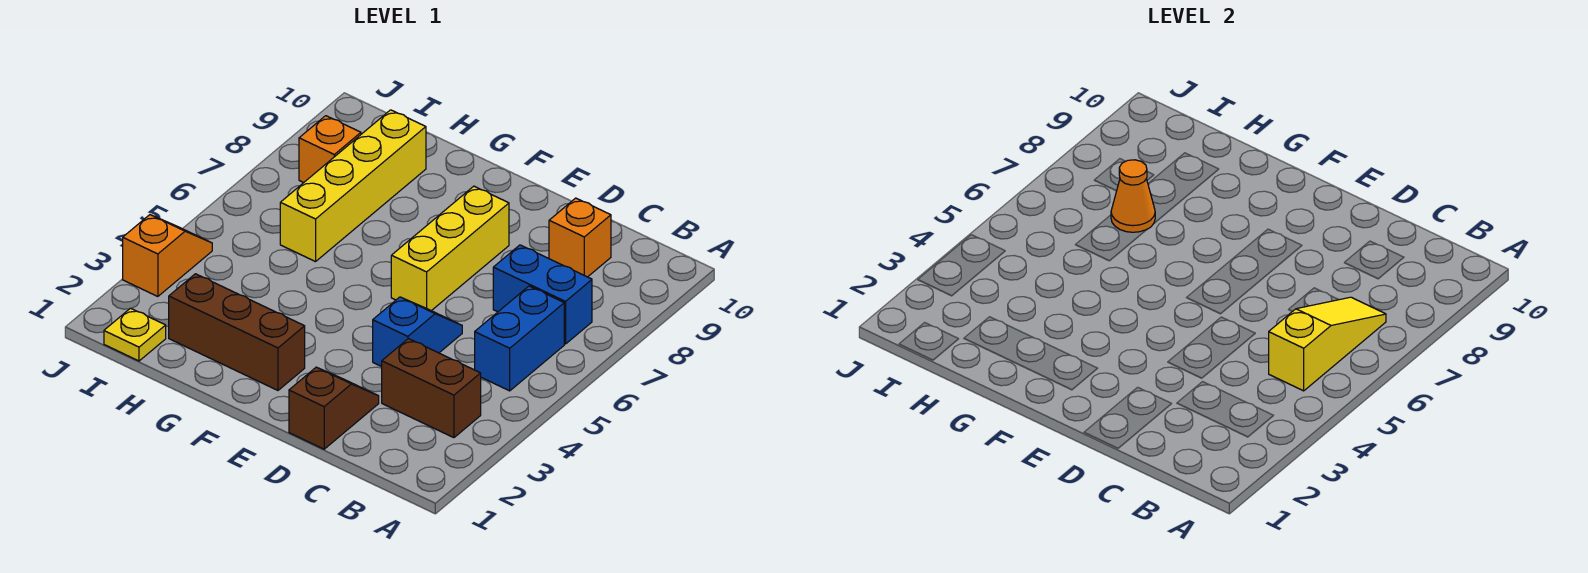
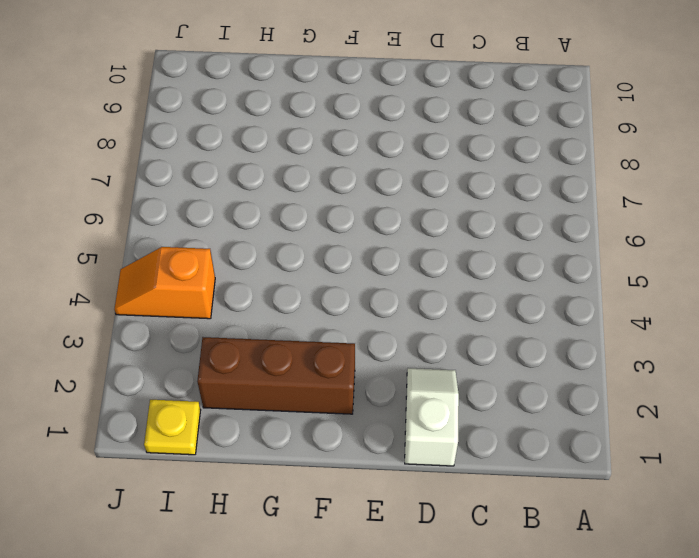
white slope D1:D2 level 1 top 1 -> brown slope D1:D2 level 1 top 1
orange slope I4:J4 level 1 top I -> orange slope J3:J4 level 1 top 3
none -> brown brick B3:C3 level 1
none -> blue brick B5:B6 level 1
none -> blue brick B7:C7 level 1

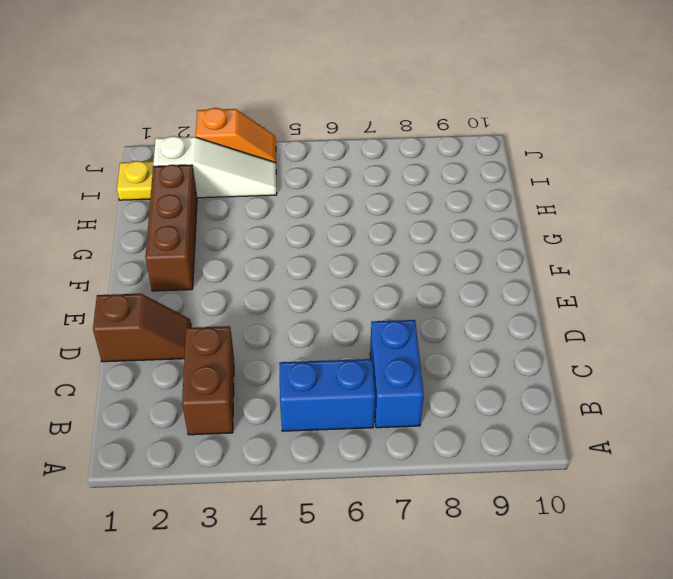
white slope I2:I4 level 1 top 2 -> none
none -> orange brick C9 level 1
none -> blue slope D4:D5 level 1 top 4
none -> yellow brick E6:E8 level 1

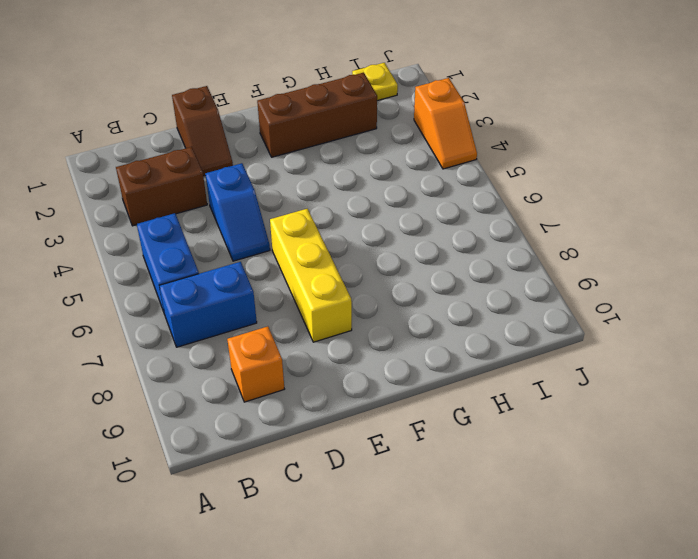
none -> yellow brick H6:H9 level 1
none -> orange brick I8 level 1
none -> yellow slope B5:B7 level 2 top 5

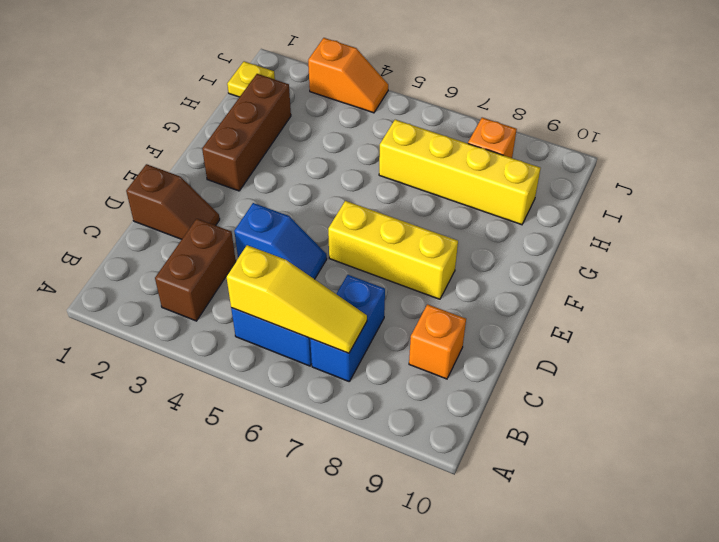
none -> orange cone H7 level 2

